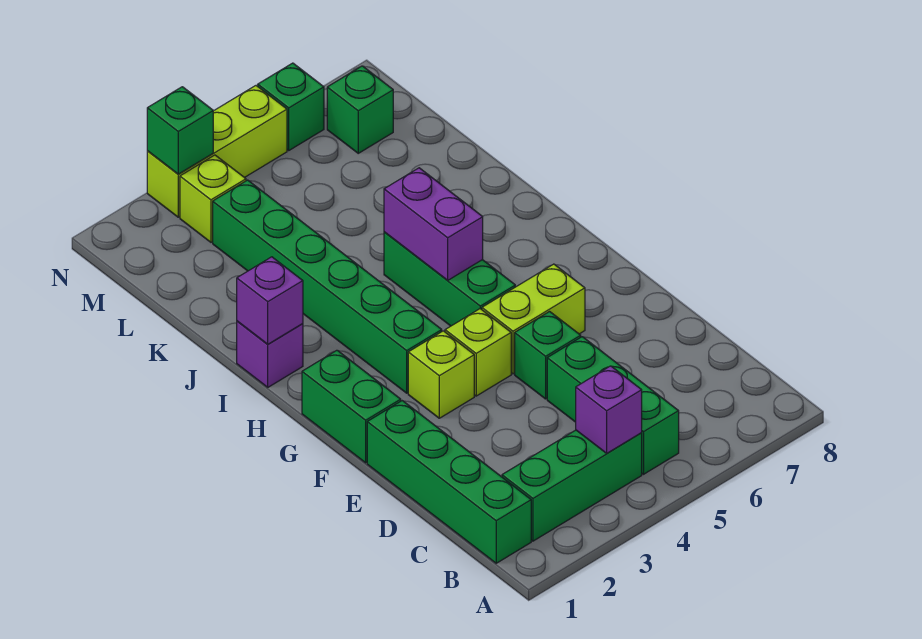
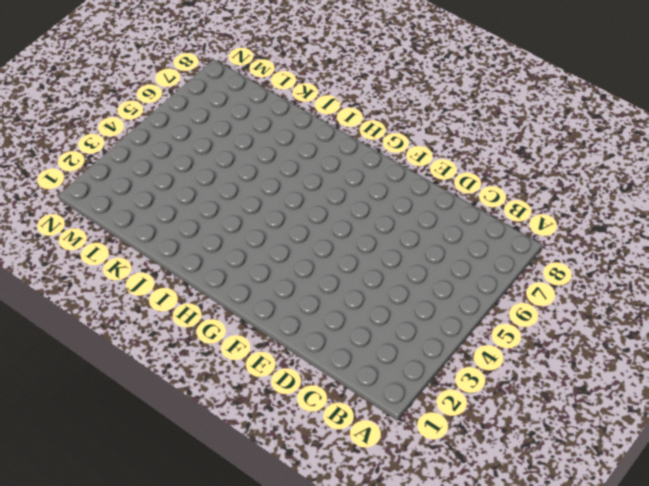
none -> green brick B1:E1 level 1
none -> green brick B2:B4 level 1
none -> green brick B5:D5 level 1

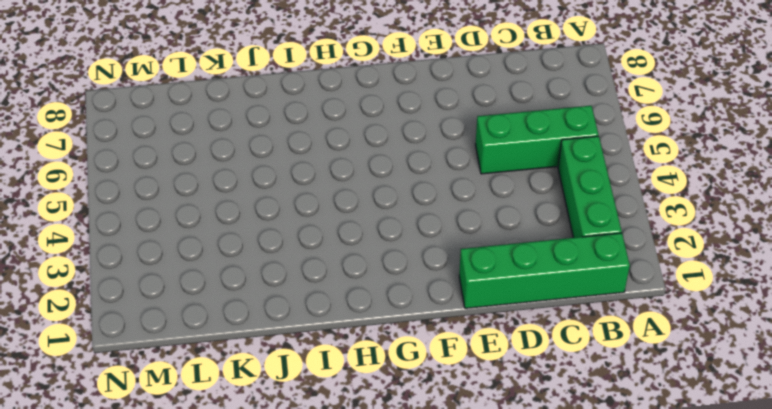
none -> green brick E5 level 1
none -> green brick F1:G1 level 1
none -> lime brick F3 level 1

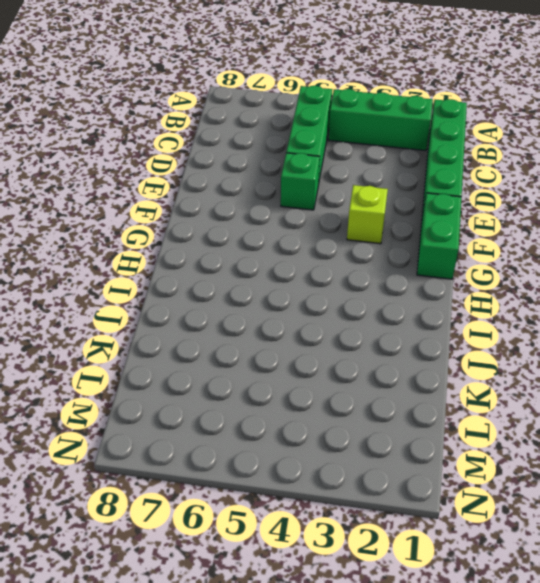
none -> lime brick F4 level 1
none -> lime brick F5:F6 level 1
none -> green brick G3:L3 level 1

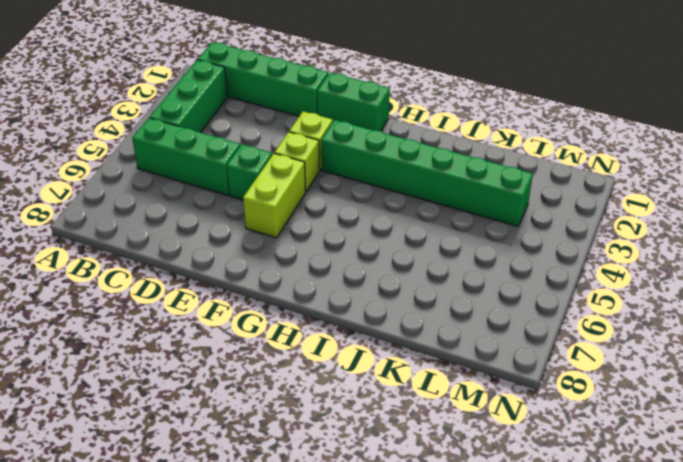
none -> green brick G5:I5 level 1
none -> purple brick I1 level 1
none -> lime brick M3 level 1

